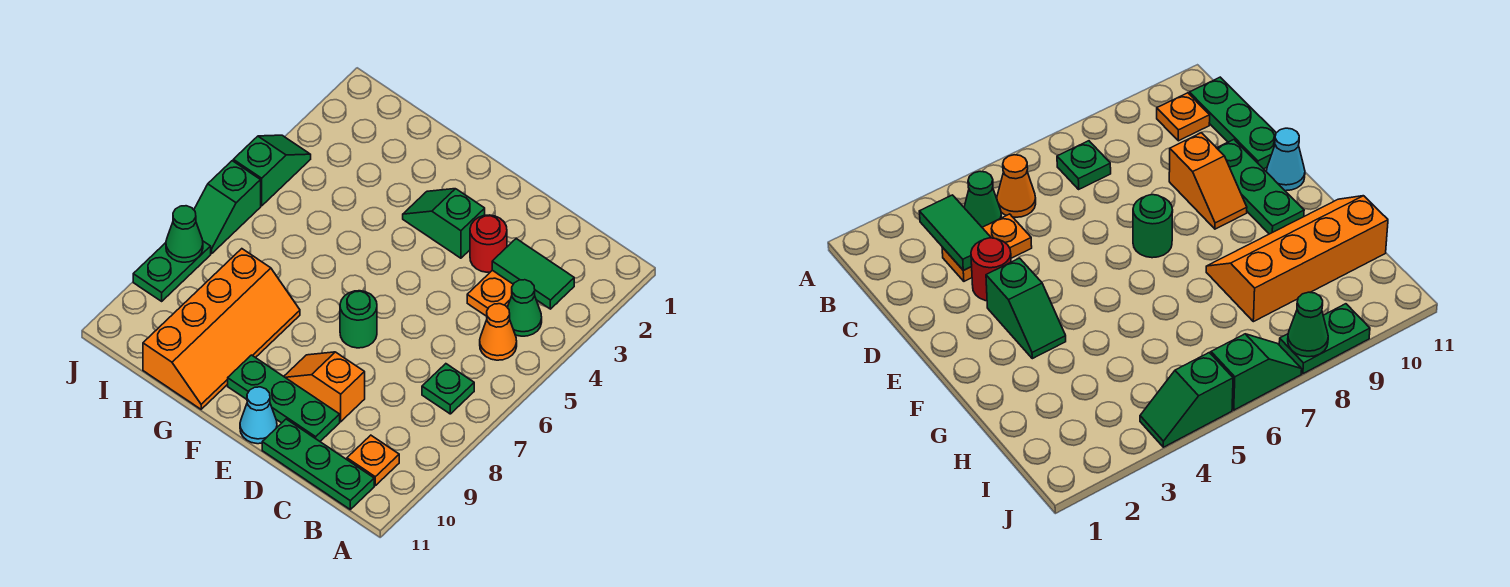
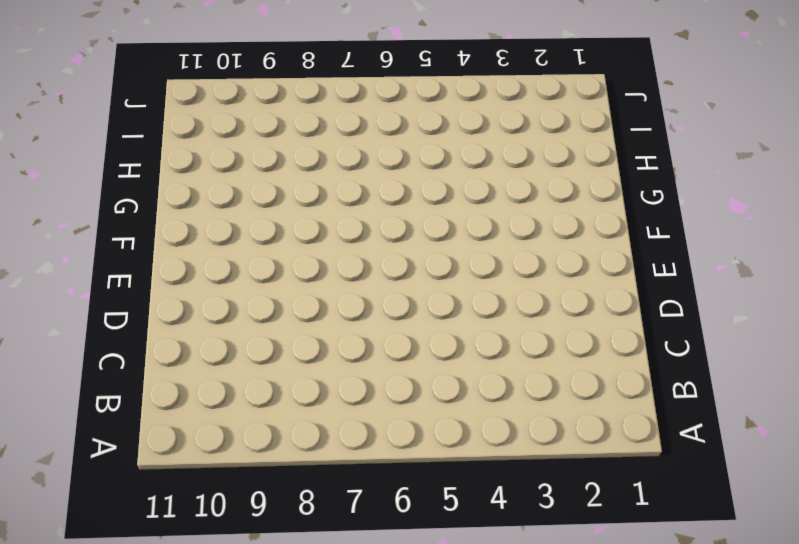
none -> green cone B4 level 1
none -> orange cone B5 level 1
none -> green plate B7 level 1

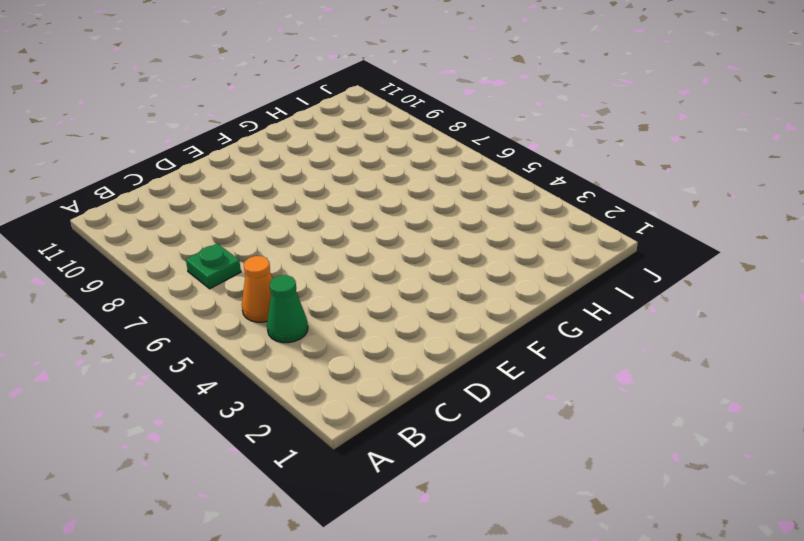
none -> orange plate B10 level 1
none -> green plate B11:D11 level 1
none -> orange plate C3:C4 level 1

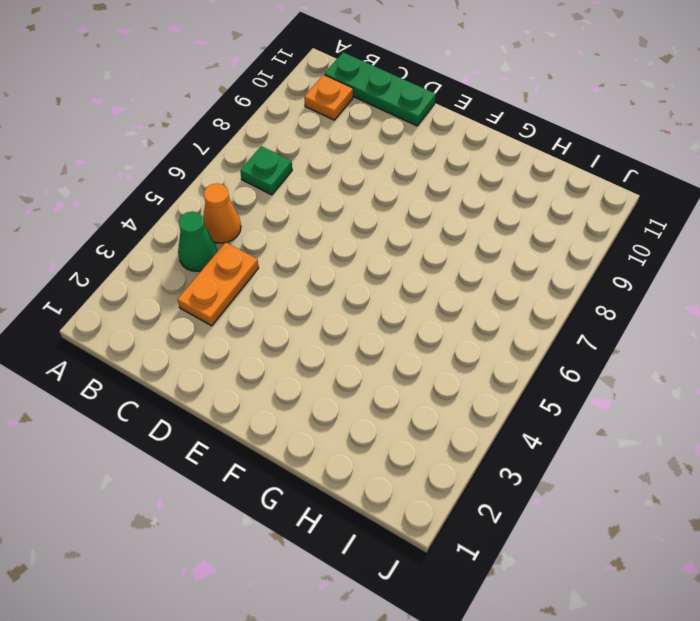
none -> red round brick D3 level 1
none -> orange slope D9:E9 level 1 top D
none -> green plate D10:F10 level 1

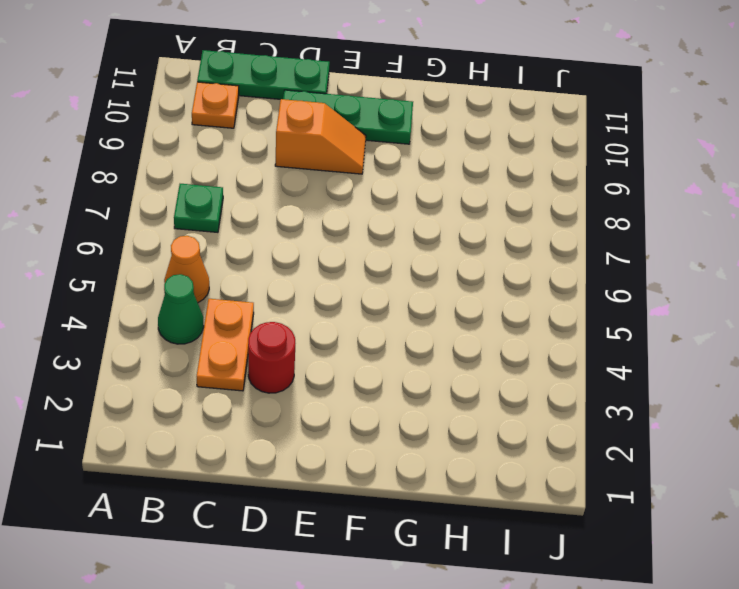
none -> green slope E3:F3 level 1 top E
none -> green round brick E7 level 1
none -> cyan cone E11 level 1

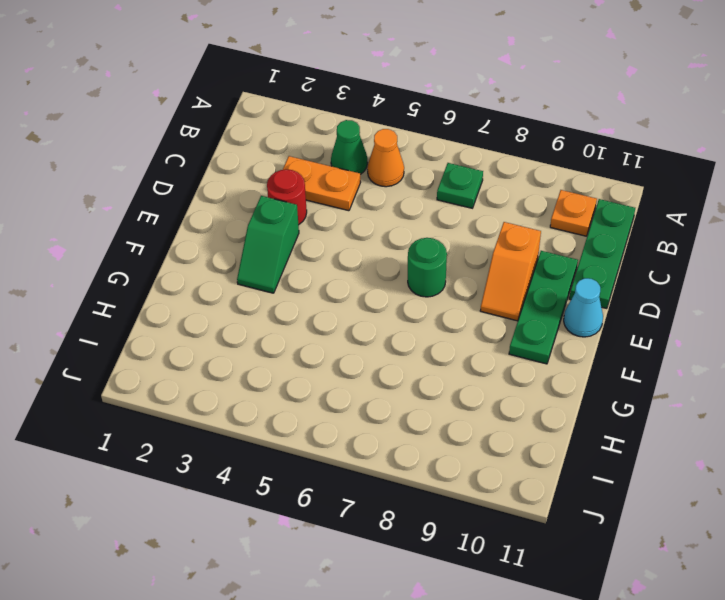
none -> orange slope G8:H11 level 1 top H
none -> green slope J4:J5 level 1 top 5
none -> green slope J6:J7 level 1 top 6

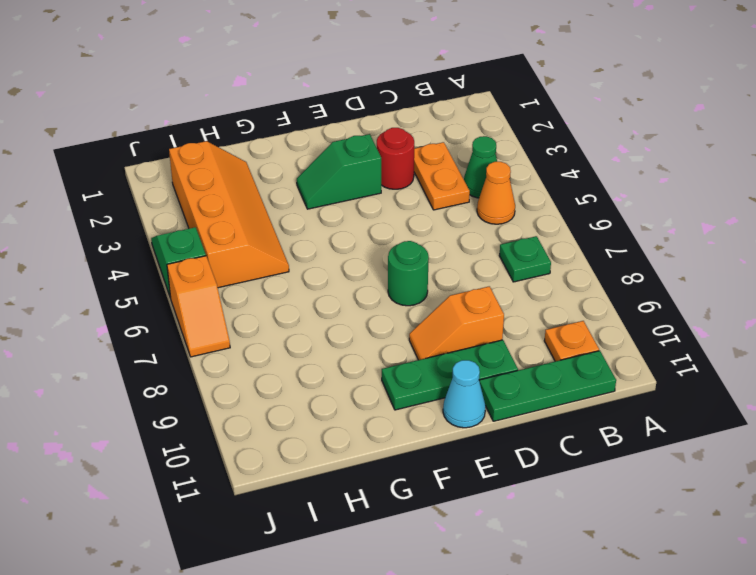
orange slope H2:I5 level 1 top I -> orange slope G8:H11 level 1 top H
orange slope J6:J7 level 1 top 6 -> green slope J6:J7 level 1 top 6
none -> green plate J8:J9 level 1
none -> green tile B3:C3 level 2
none -> green cone J8 level 2

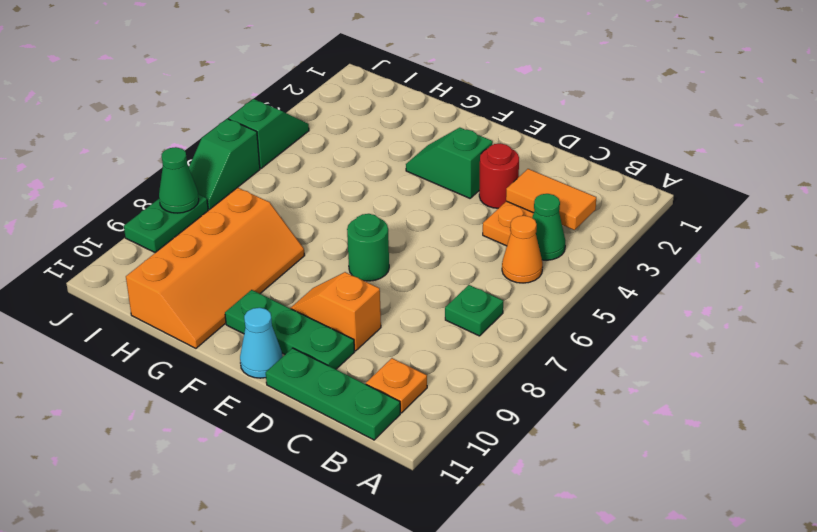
orange tile B3:C3 level 2 -> green tile B3:C3 level 2

